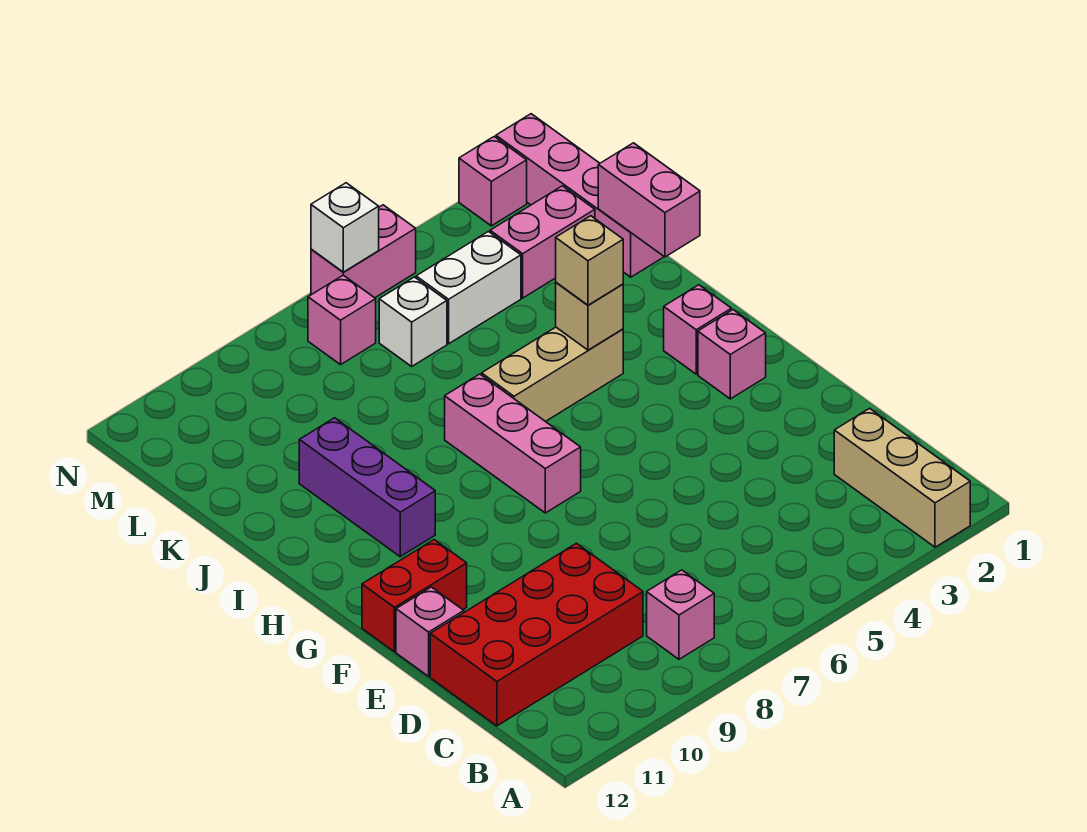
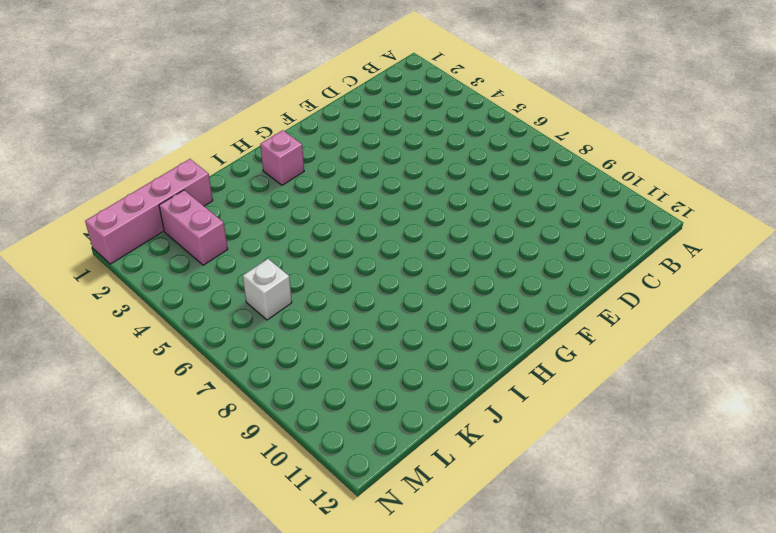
none -> tan brick A2:C2 level 1
none -> pink brick B8 level 1
none -> red brick C9:D12 level 1

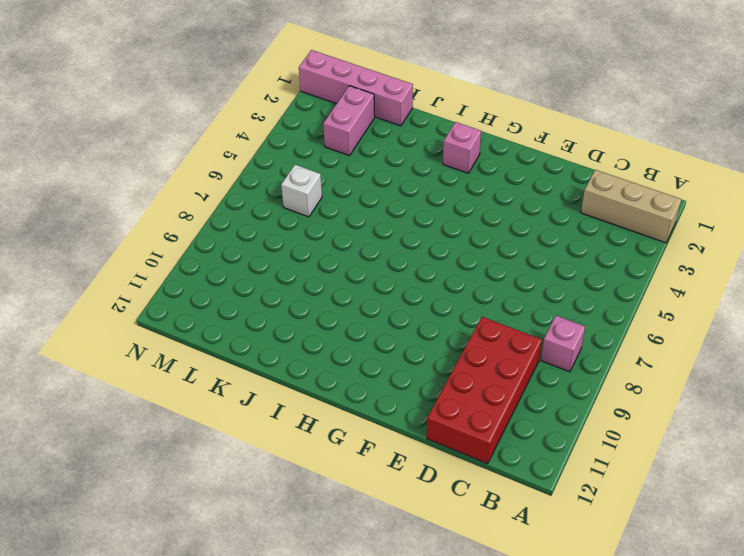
none -> pink brick E12 level 1
none -> red brick F11:F12 level 1
none -> pink brick G2 level 1

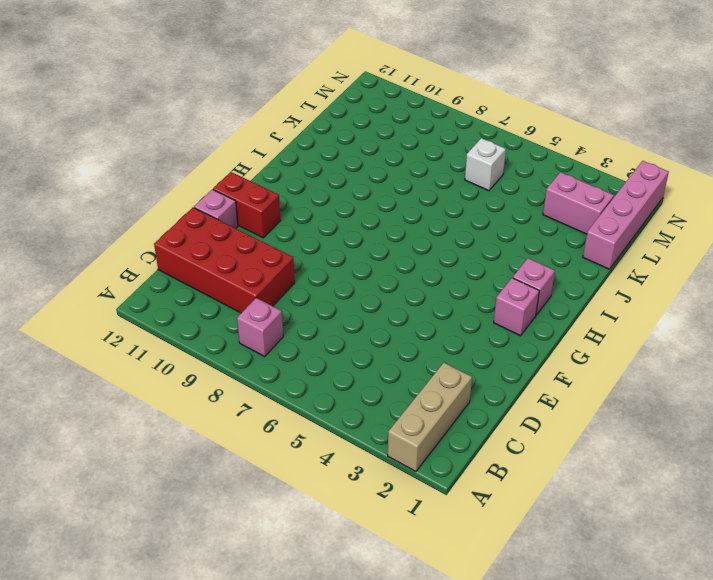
none -> pink brick G7:I7 level 1
none -> purple brick H10:J10 level 1
none -> tan brick I4:I6 level 1

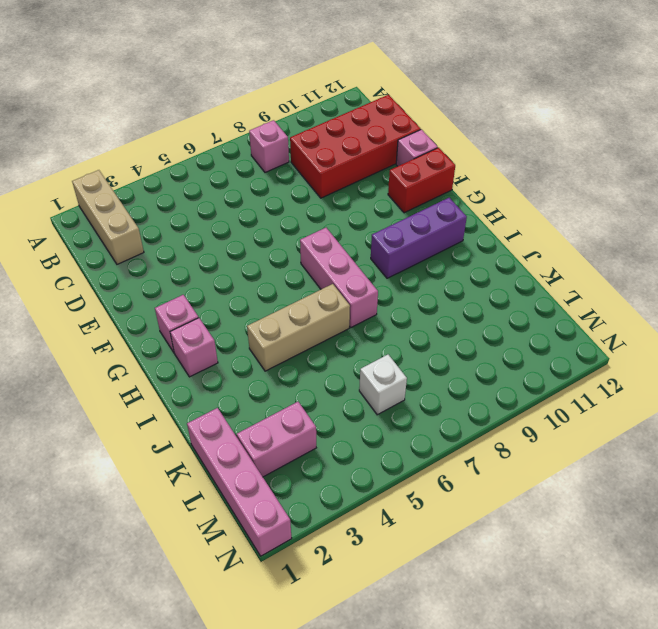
purple brick H9:H11 level 1 -> purple brick H10:J10 level 1
none -> white brick L4:L5 level 1
none -> pink brick M7 level 1
none -> pink brick N2 level 1

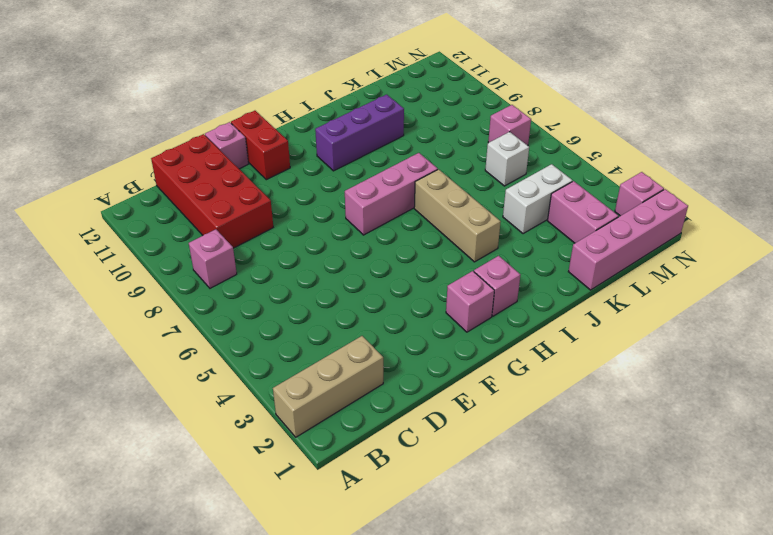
white brick K4:L4 level 1 -> white brick L4:L5 level 1
none -> pink brick N5:N6 level 1
none -> tan brick I4 level 2
none -> pink brick J1:K1 level 2

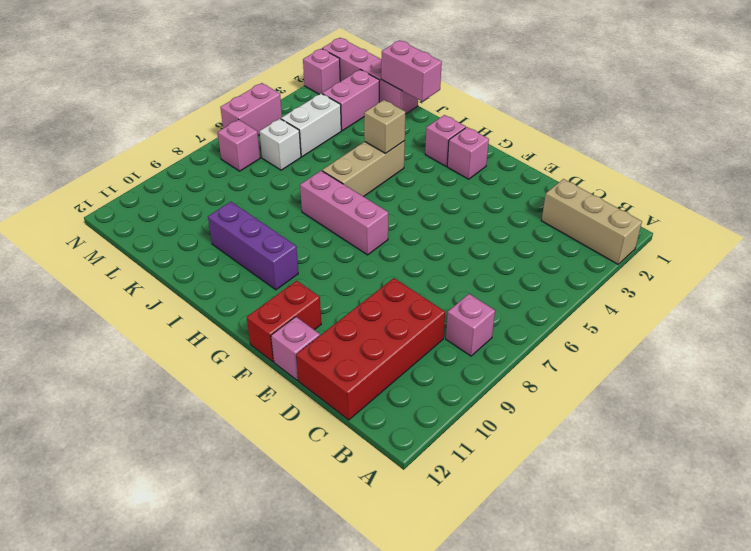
none -> white brick N6 level 2
none -> tan brick I4 level 3

